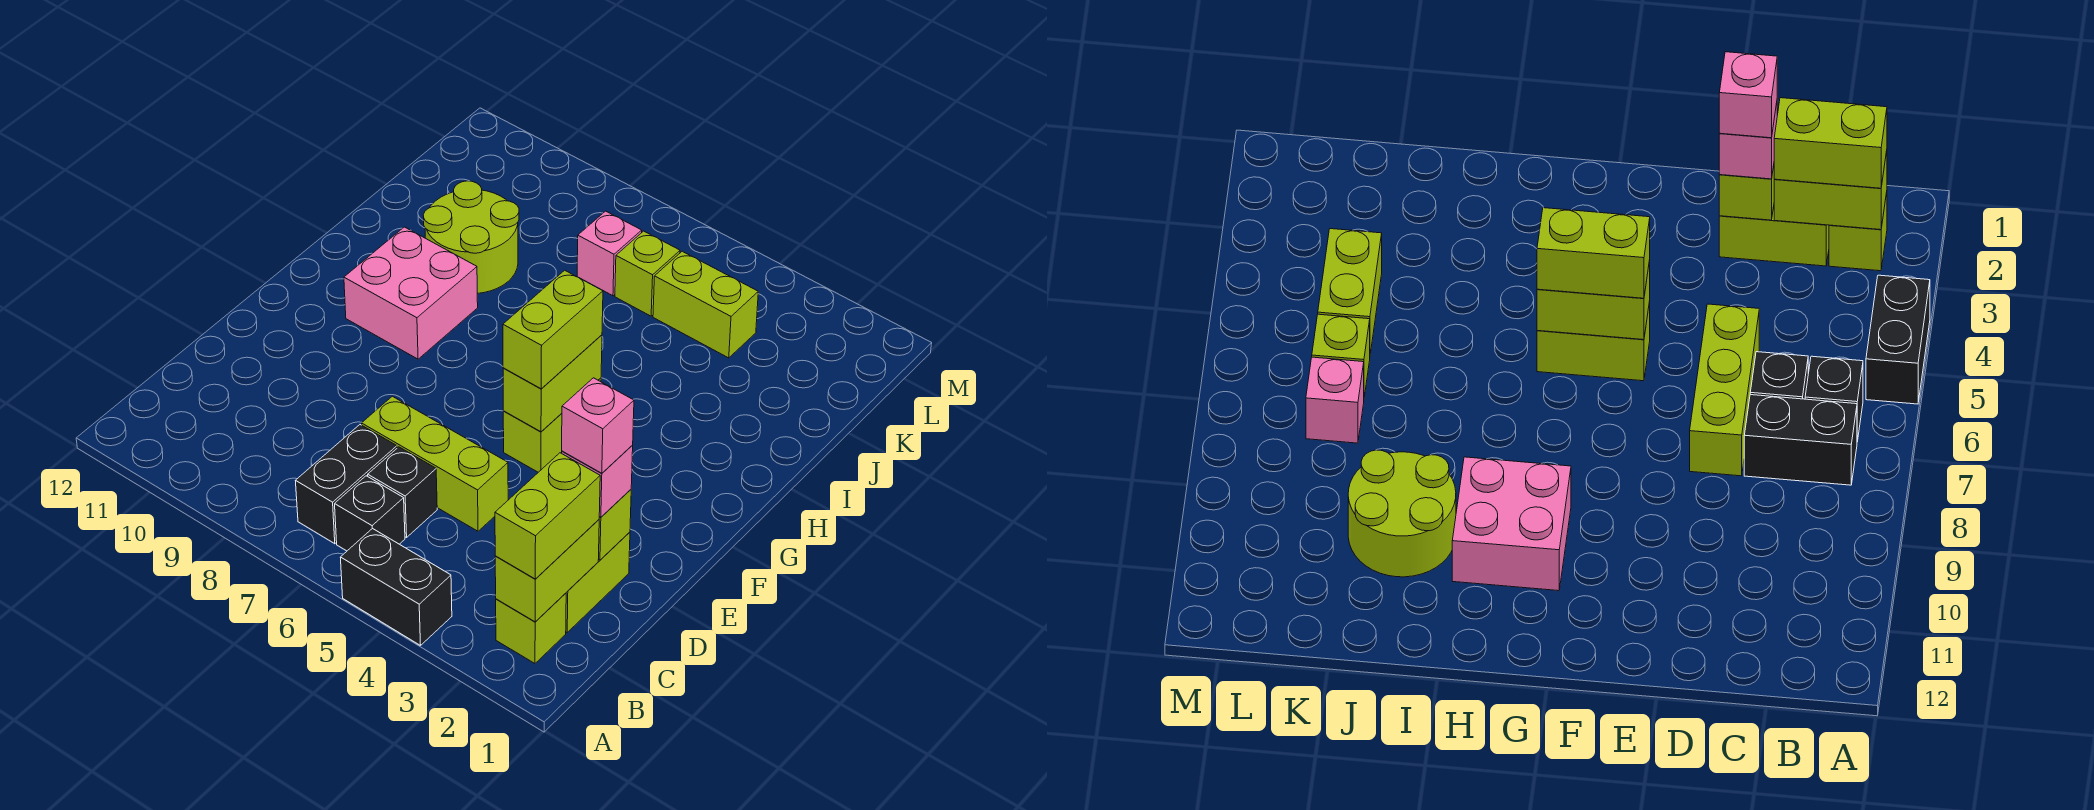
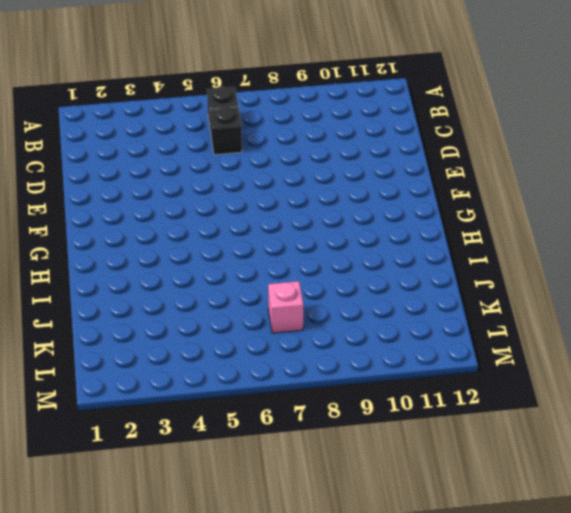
none -> black brick A4:A5 level 1
none -> lime brick B2 level 1
none -> black brick B7:C7 level 1

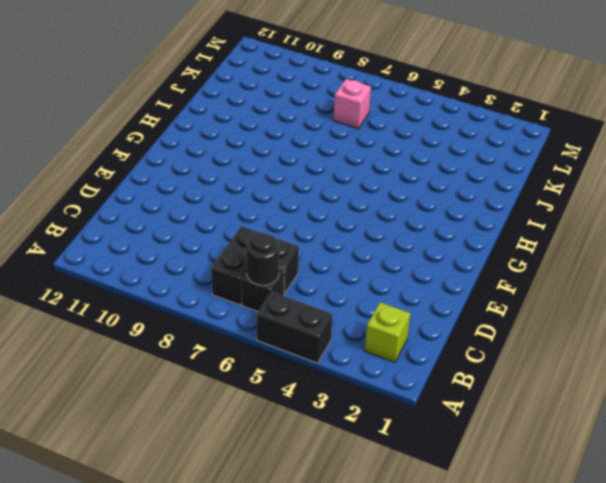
black round brick B6 level 2 -> none
none -> lime brick C2:D2 level 1
none -> lime brick D5:D7 level 1
none -> lime brick F5:G5 level 1

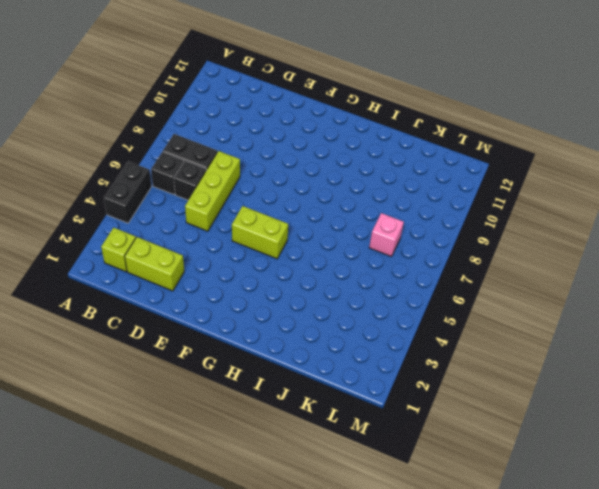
none -> pink brick G9:H10 level 1
none -> lime round brick I9:J10 level 1
none -> lime brick K4:K5 level 1

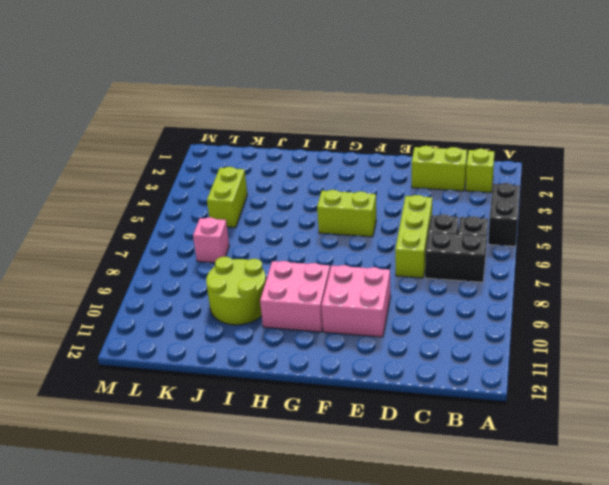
pink brick E9:F10 level 1 -> none
none -> lime brick K6 level 1
none -> lime brick B2:C2 level 2
none -> lime brick D2 level 2

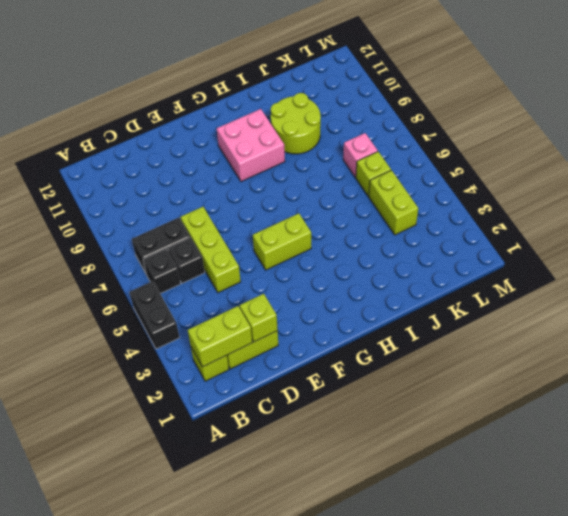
none -> lime brick F5:G5 level 2
none -> lime brick B2:C2 level 3
none -> pink brick D2 level 3

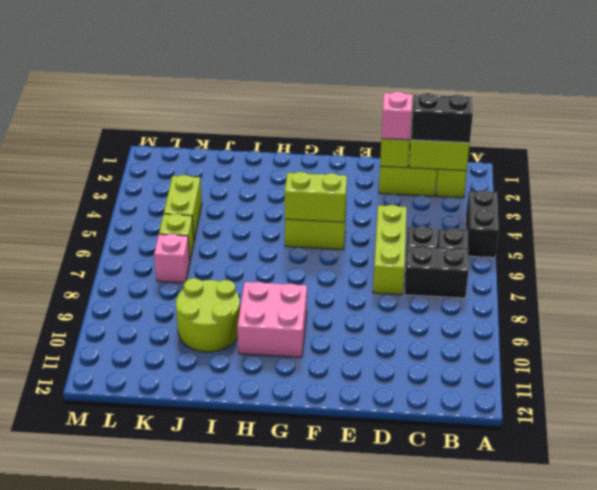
black brick B2:C2 level 3 -> lime brick B2:C2 level 3
none -> lime brick F5:G5 level 3
none -> pink brick D2 level 4

